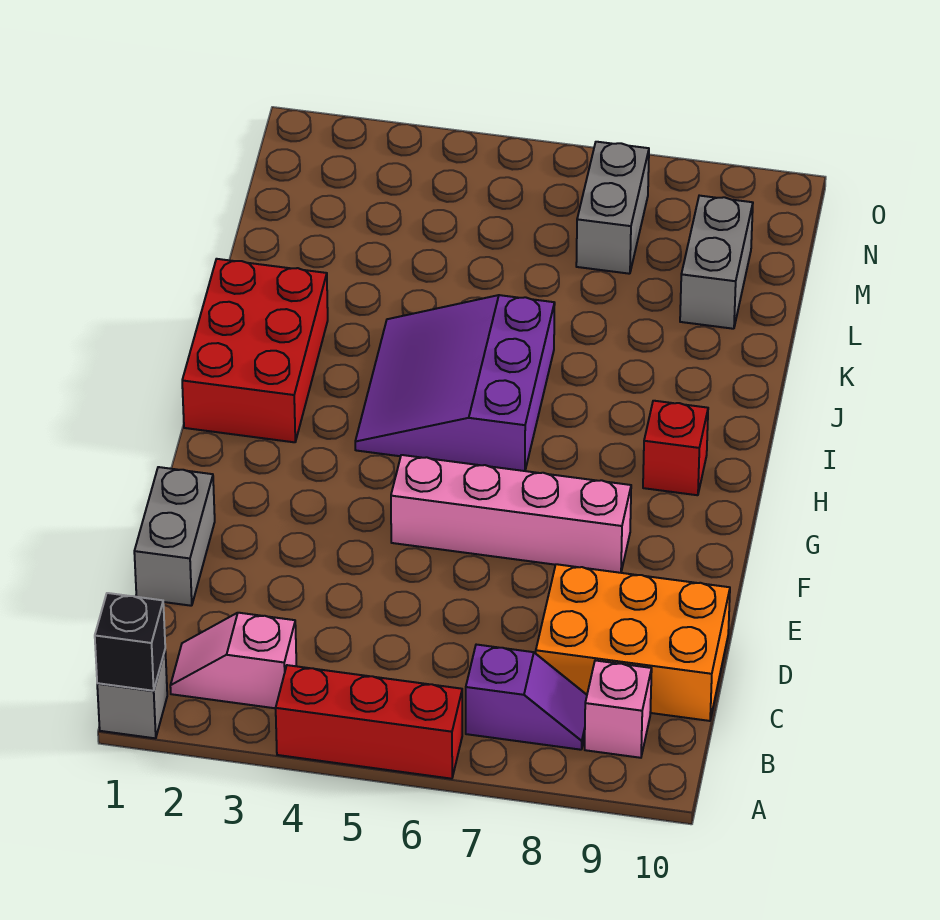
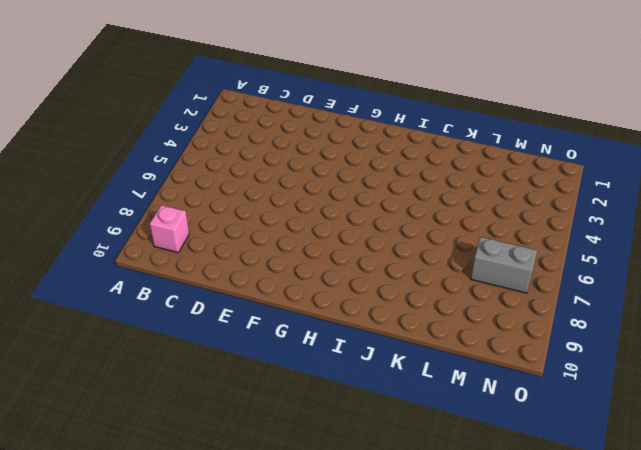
none -> grey brick A1 level 1
none -> red brick A4:A6 level 1
none -> pink slope B2:B3 level 1 top 3

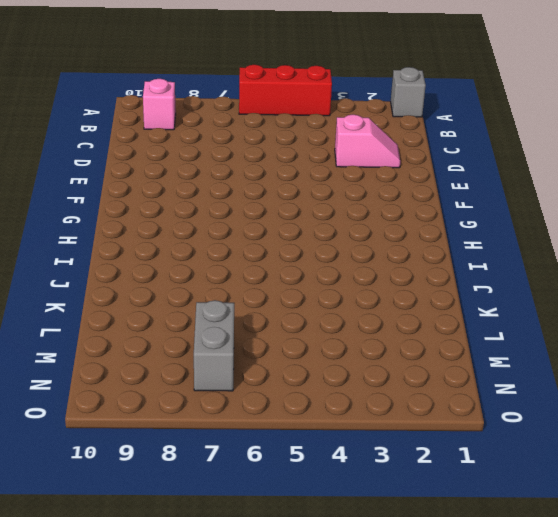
pink slope D2:D3 level 1 top 3 -> pink slope B2:B3 level 1 top 3
none -> purple slope B7:B8 level 1 top 7
none -> orange brick C8:D10 level 1
none -> grey brick D1:E1 level 1

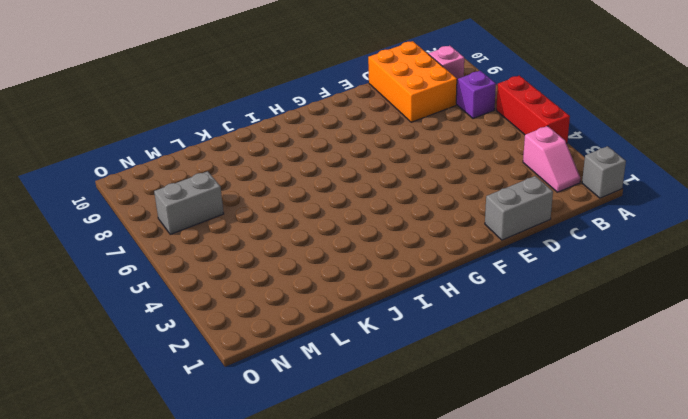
none -> pink brick F5:F8 level 1
none -> red brick H1:J2 level 1
none -> purple slope H4:J6 level 1 top 6

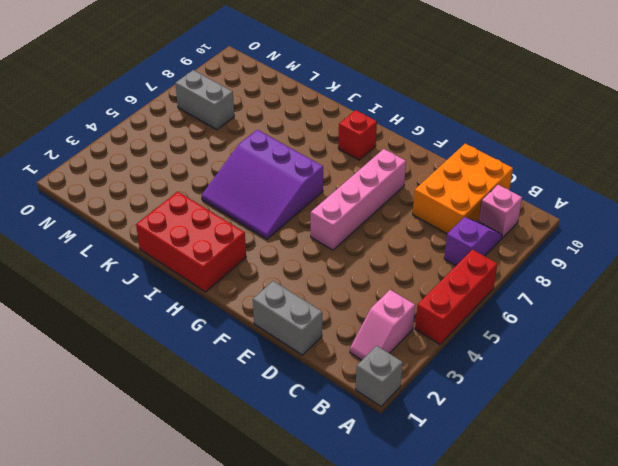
none -> grey brick L9:M9 level 1
none -> black brick A1 level 2

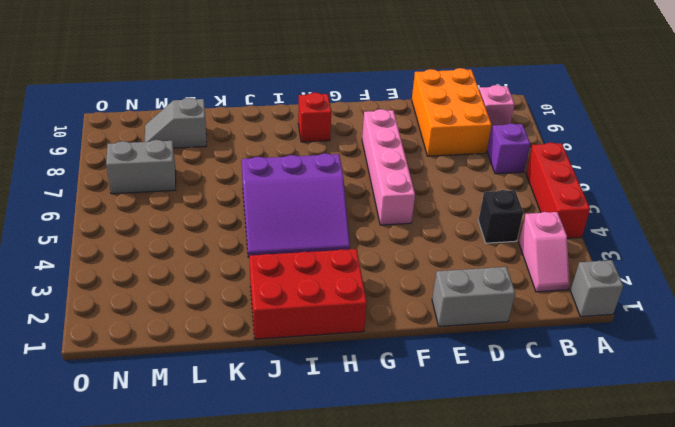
black brick C4 level 1 -> black brick A1 level 2
grey slope L9:M9 level 1 top L -> grey brick L9:M9 level 1

